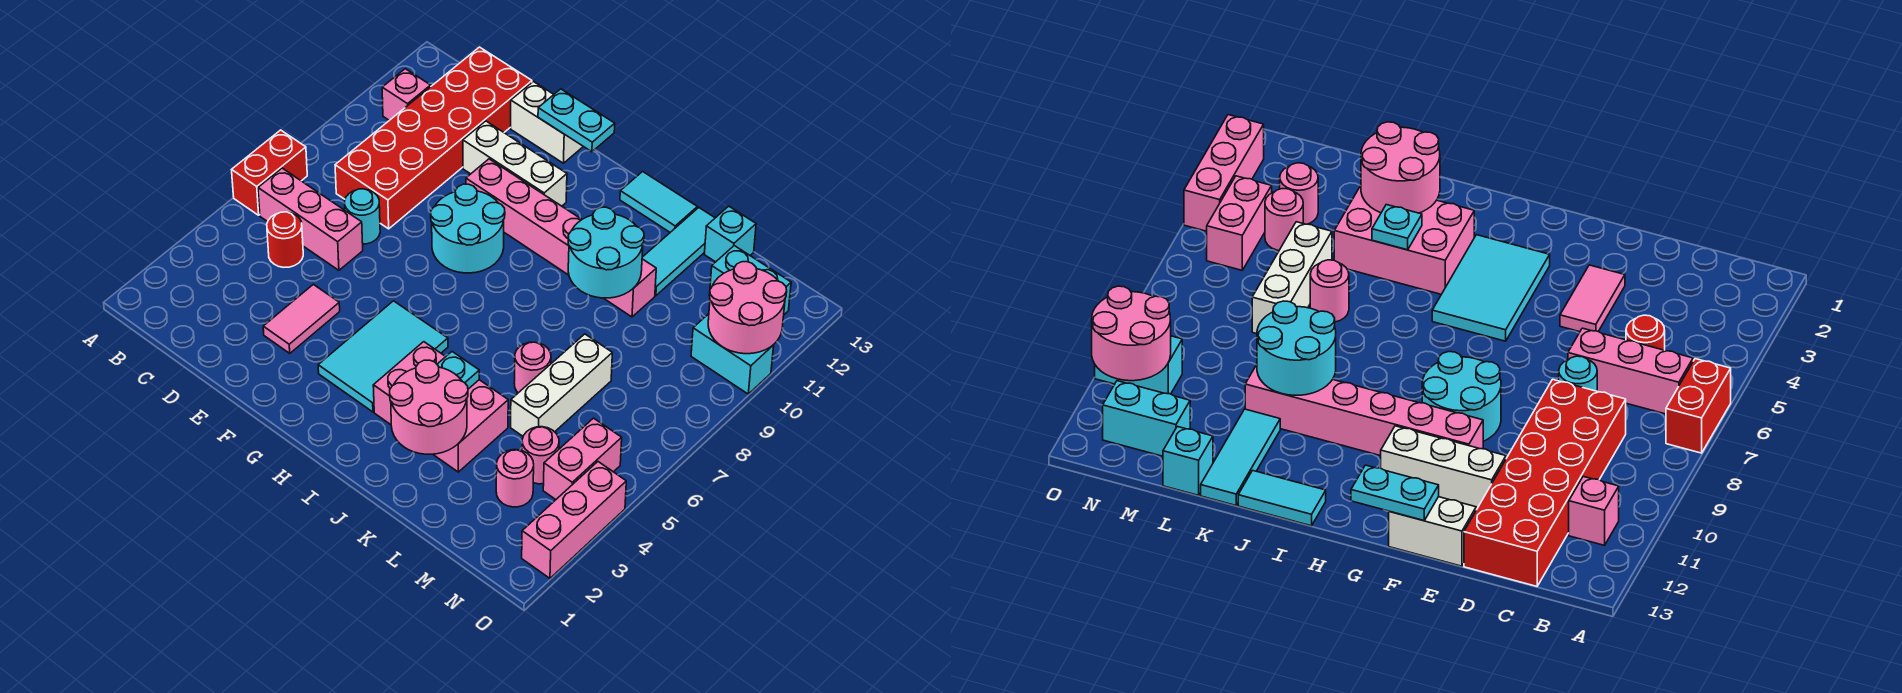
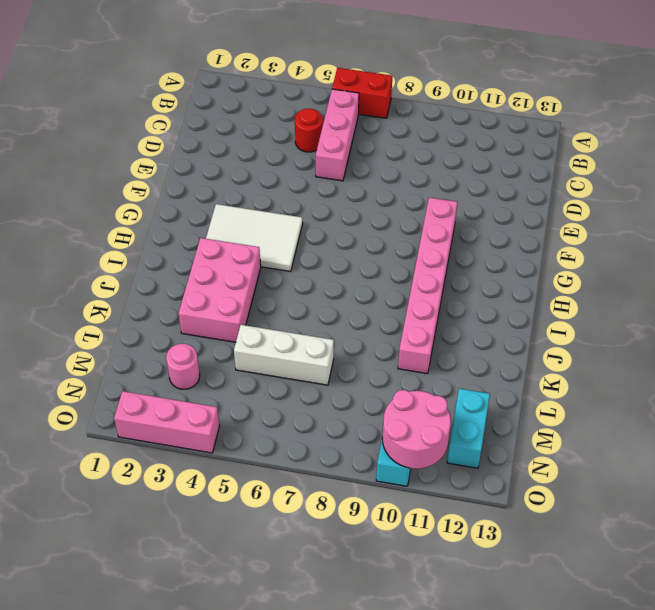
white tile G3:H5 level 1 -> cyan tile G3:H5 level 1
none -> pink brick B11 level 1
none -> red brick C8:D13 level 1
none -> cyan round brick D7 level 1

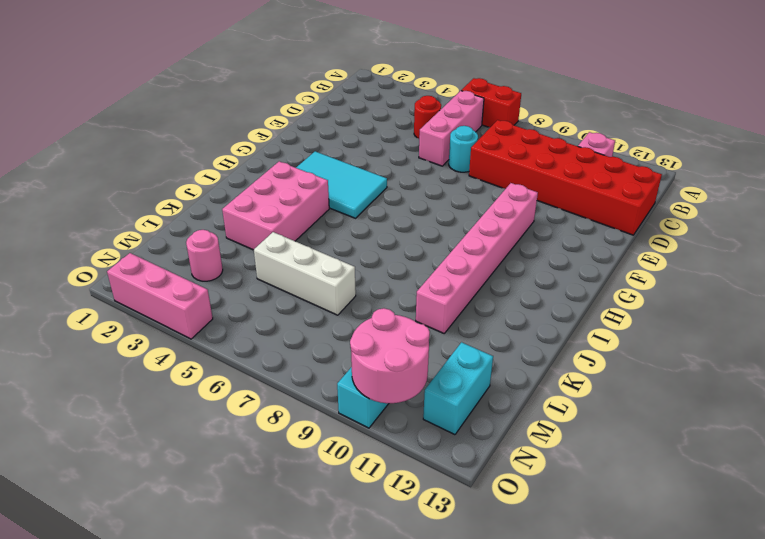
none -> pink tile E3:E4 level 1
none -> white brick E11:G11 level 1
none -> white brick E13:F13 level 1

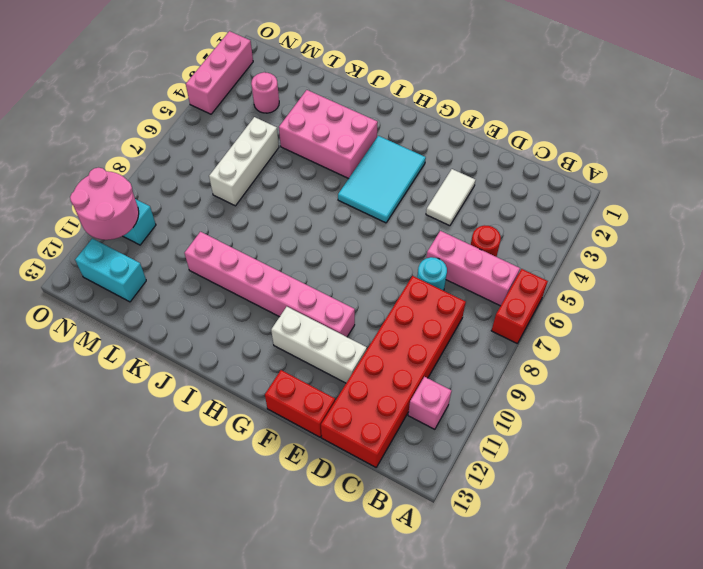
white tile E3:E4 level 1 -> pink tile E3:E4 level 1
red brick E13:F13 level 1 -> white brick E13:F13 level 1
none -> cyan round brick F8:G9 level 1
none -> cyan tile I13:J13 level 1
none -> pink round brick K6 level 1

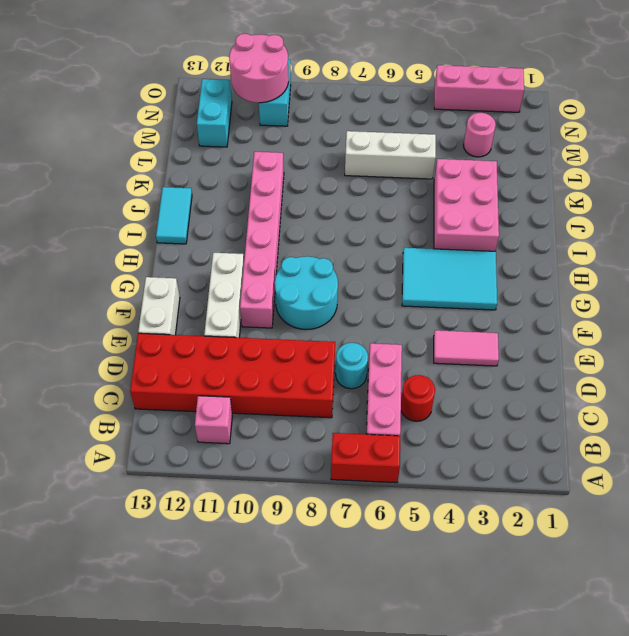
none -> pink round brick K6 level 1
none -> cyan tile K11:K13 level 1
none -> cyan brick L13 level 1

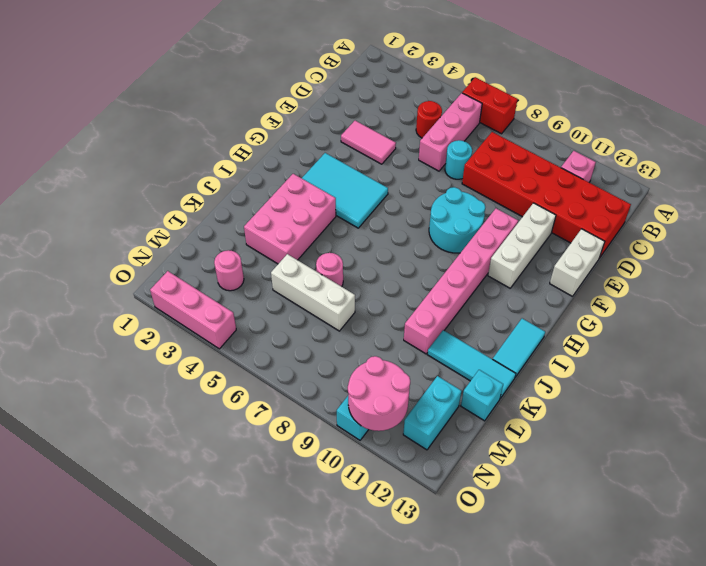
none -> pink round brick M4 level 1
none -> pink brick N4:N5 level 1
none -> cyan plate F13:G13 level 2

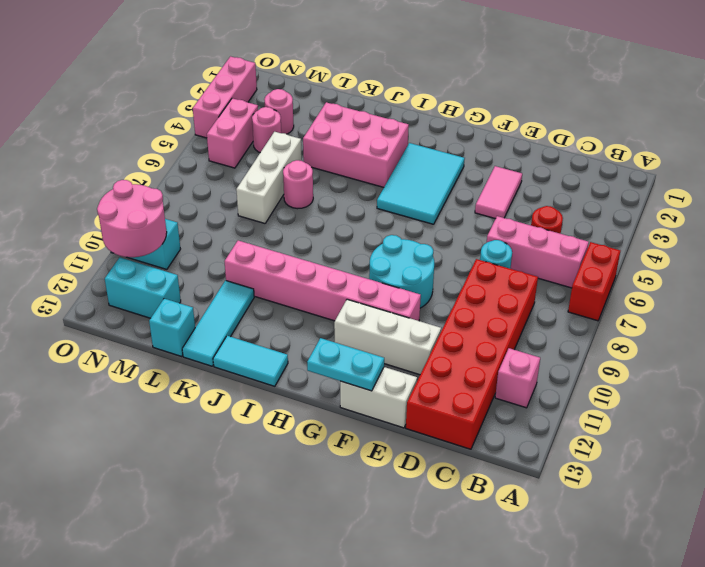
none -> pink round brick J2:K3 level 2
none -> cyan plate J4 level 2
none -> cyan round brick J9:K10 level 2

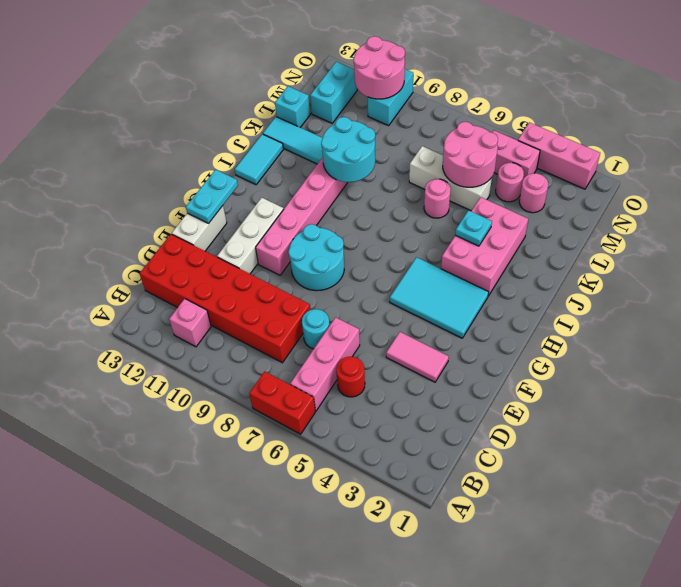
pink round brick L5:M6 level 2 -> pink round brick J2:K3 level 2

